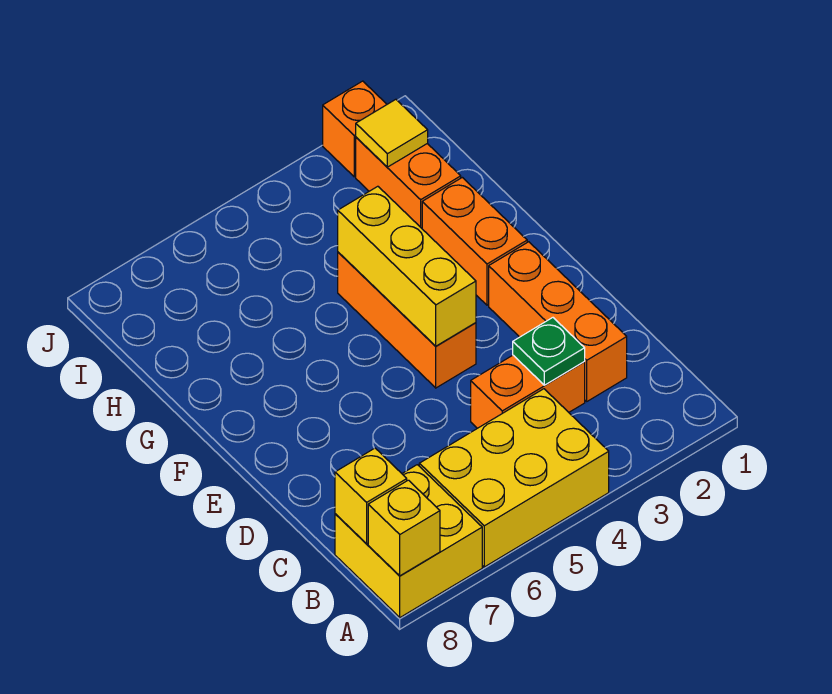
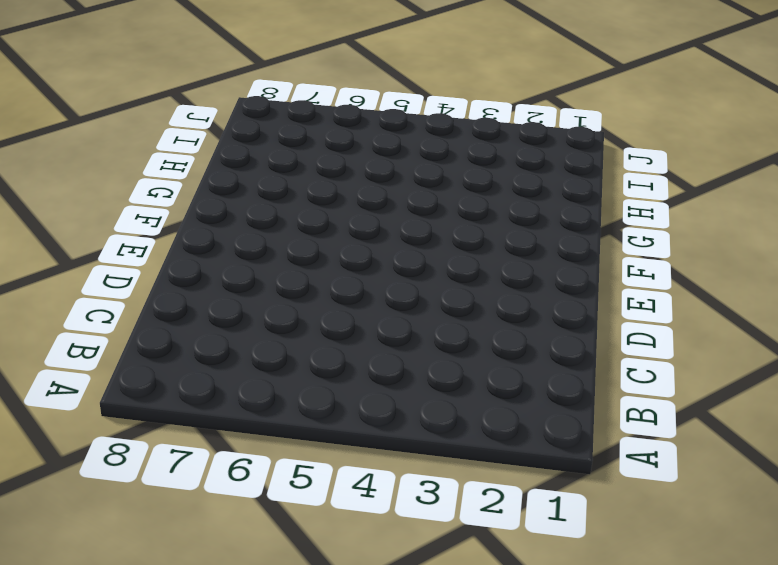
none -> yellow brick A4:B6 level 1
none -> yellow brick A7:B8 level 1
none -> orange brick C2:E2 level 1

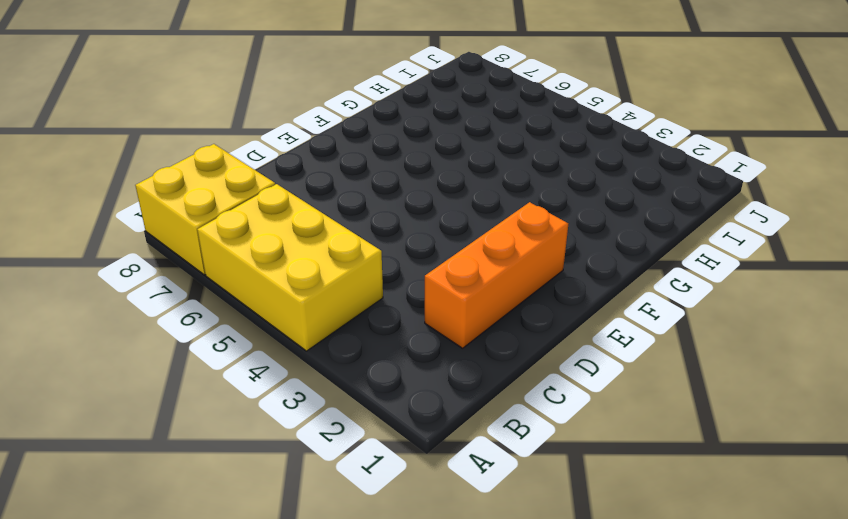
none -> orange brick C3:C4 level 1
none -> orange brick E4:G4 level 1
none -> orange brick F2:G2 level 1

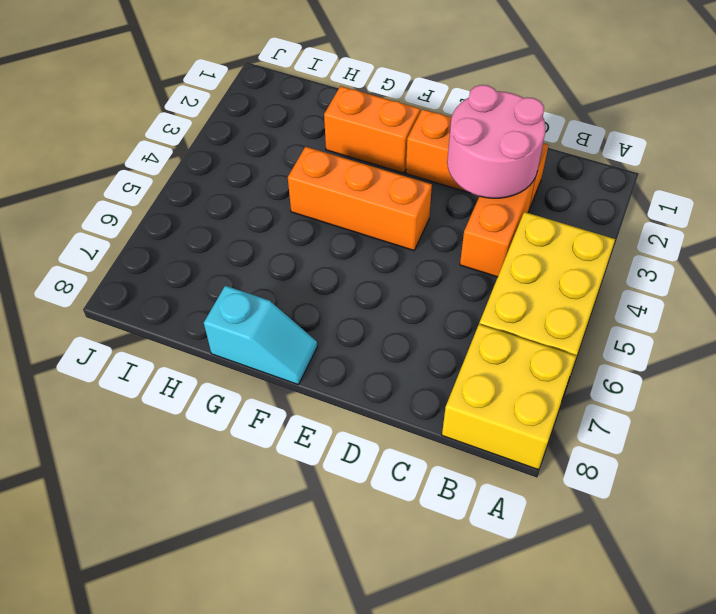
pink round brick C2:D3 level 2 -> green plate C3 level 2
cyan slope F8:G8 level 1 top G -> none
none -> orange brick H2:I2 level 1
none -> orange brick J2 level 1
none -> yellow brick A8 level 2

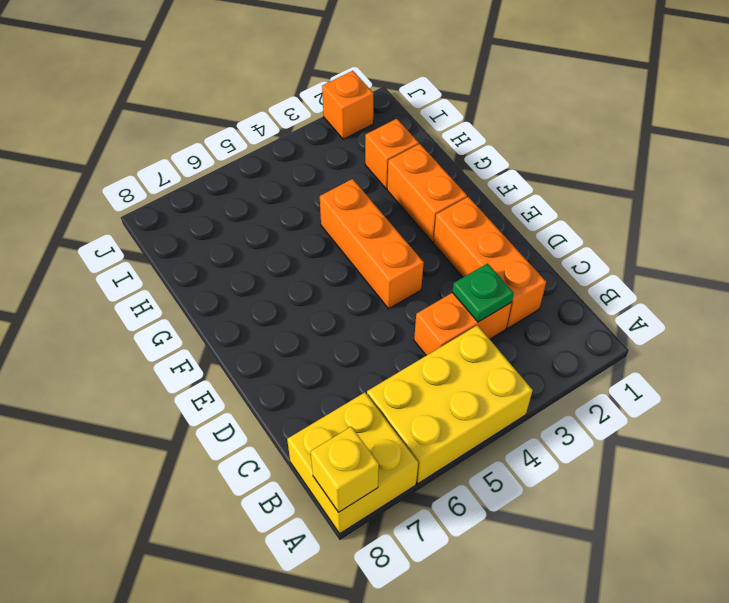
orange brick H2 level 1 -> orange brick H2:I2 level 1
none -> yellow brick B8 level 2
none -> yellow brick E4:G4 level 2
none -> yellow tile I2 level 2

